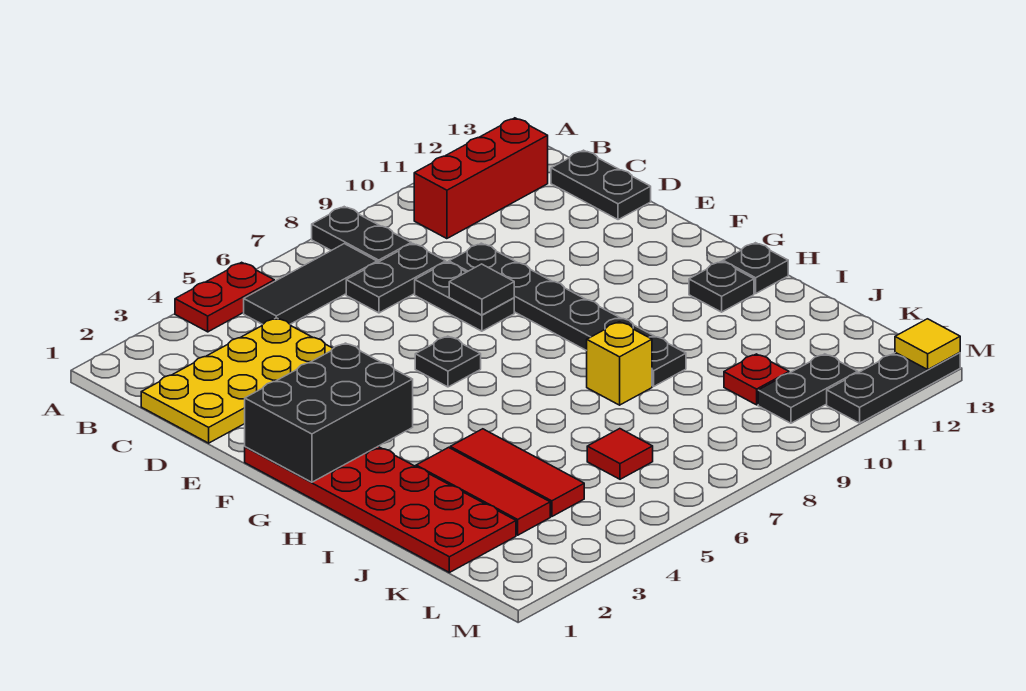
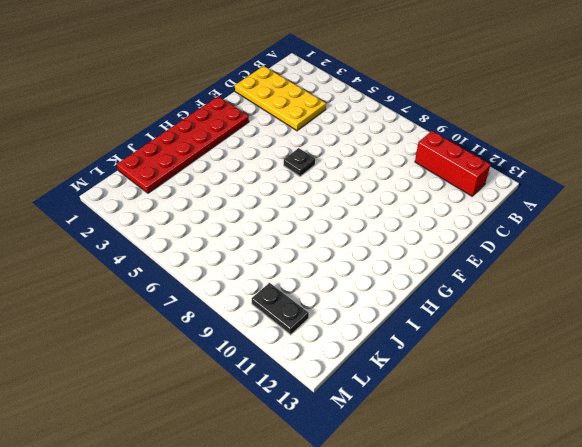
none -> red plate A4:A5 level 1
none -> black plate A8:B8 level 1
none -> black tile B5:B7 level 1

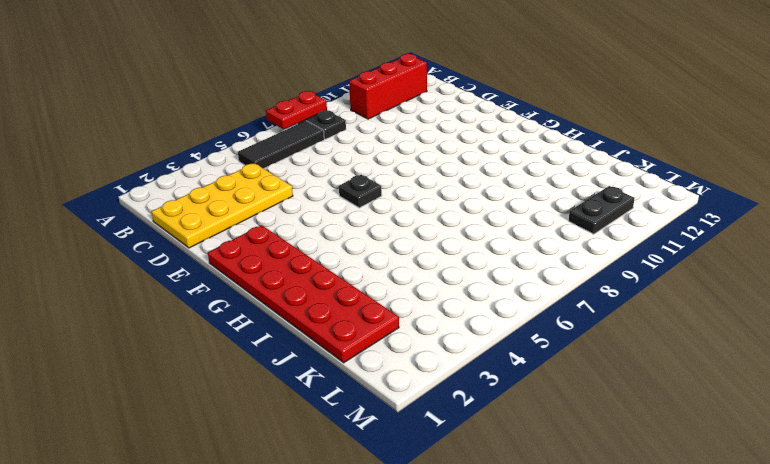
red plate A7:A8 level 2 -> red plate A4:A5 level 1
none -> black plate C7:C8 level 1
none -> black plate C13:D13 level 1
none -> black plate D8:E8 level 1

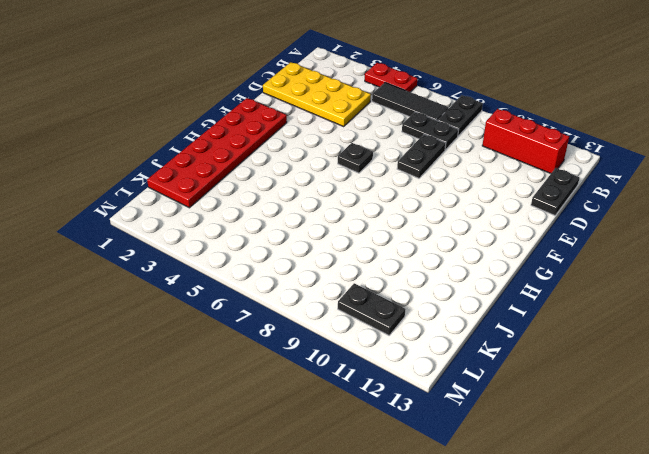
none -> black plate D9:I9 level 1
none -> black plate H12 level 1
none -> black plate H13 level 1

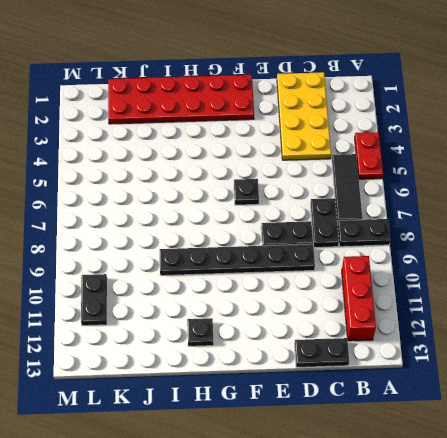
none -> black plate H13 level 1
none -> red tile I3:K3 level 1
none -> red tile I4:K4 level 1

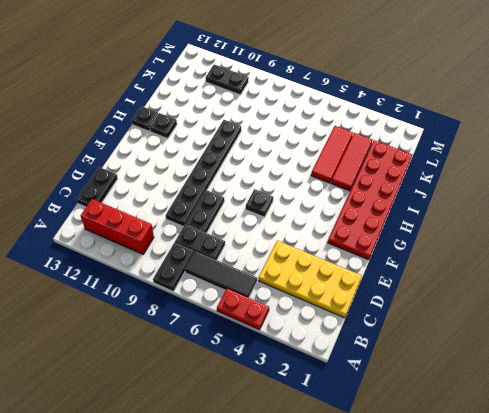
none -> yellow brick I8 level 1
none -> red tile K6 level 1
none -> red plate K10 level 1

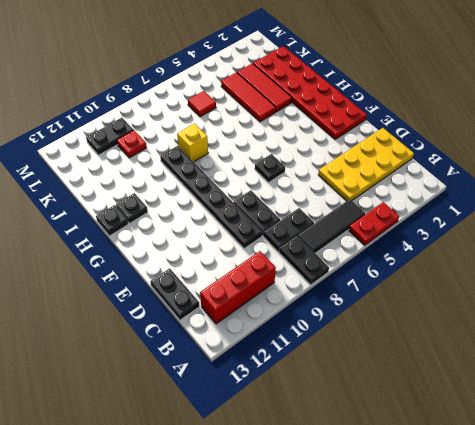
none -> black plate M11:M13 level 1
none -> black tile E8 level 2
none -> black brick F1:G3 level 2

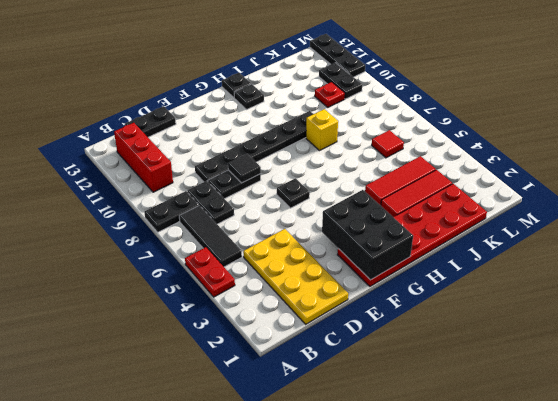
none -> yellow tile M13 level 2

